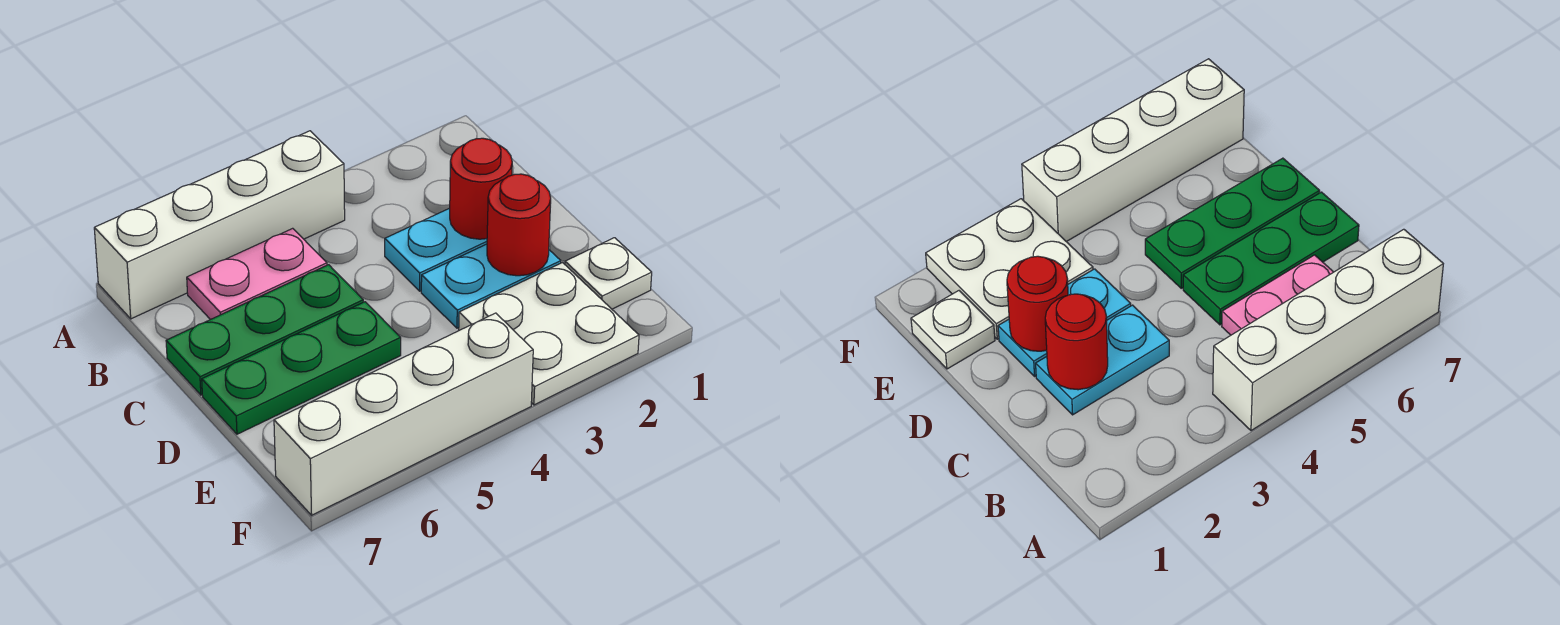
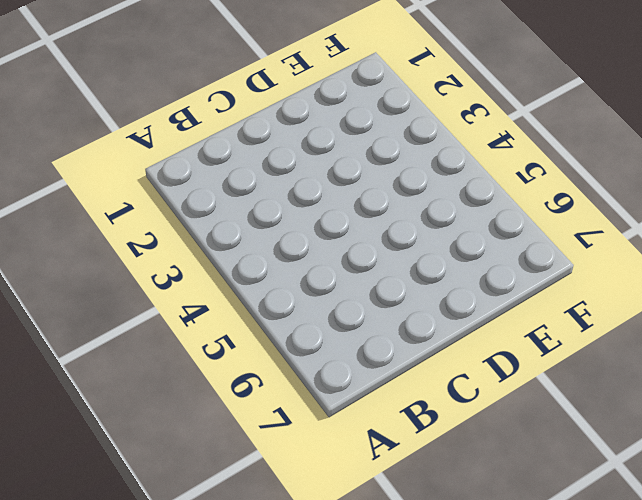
none -> white brick A4:A7 level 1
none -> pink plate B5:B6 level 1

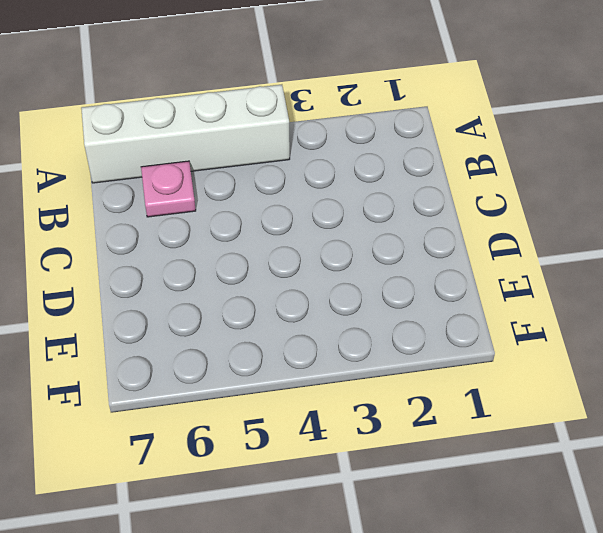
pink plate B6 level 1 -> pink plate B5:B6 level 1
none -> cyan plate C2:C3 level 1
none -> green plate C5:C7 level 1

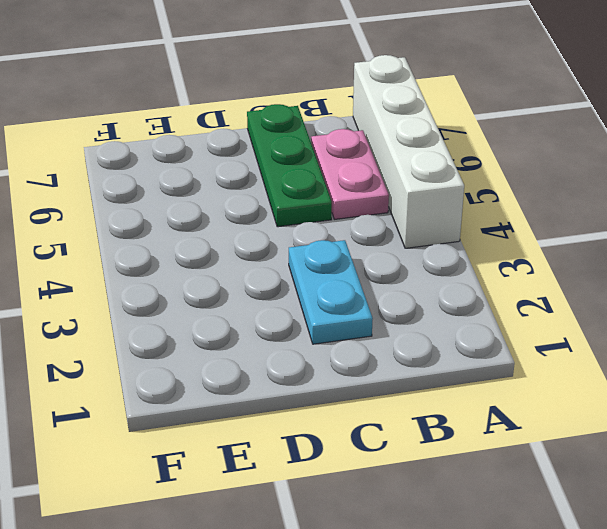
none -> cyan plate D2:D3 level 1
none -> green plate D5:D7 level 1

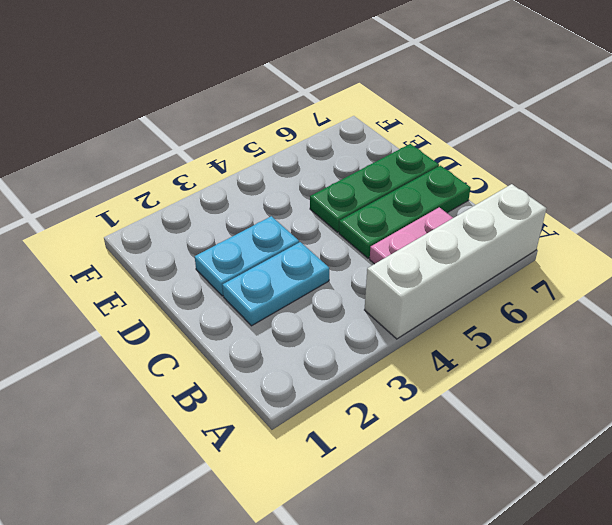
none -> white plate E1 level 1
none -> white plate E2:F3 level 1

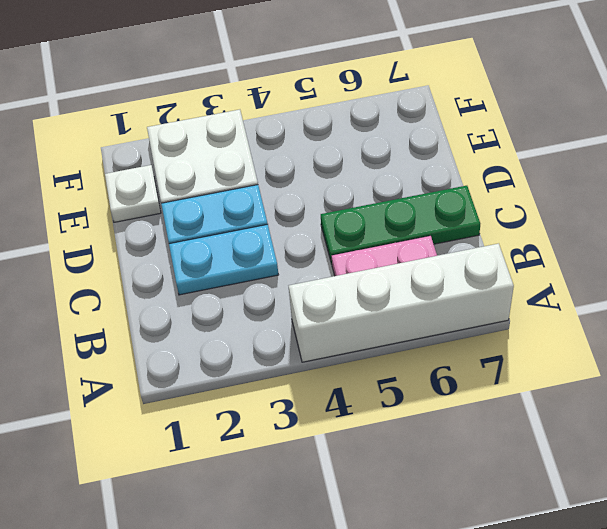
none -> green plate D5:D7 level 1
none -> white brick F4:F7 level 1

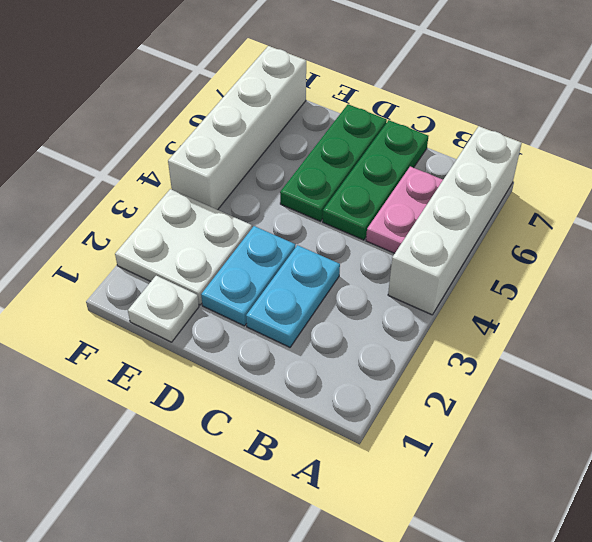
none -> red round brick C2 level 2
none -> red round brick D2 level 2

